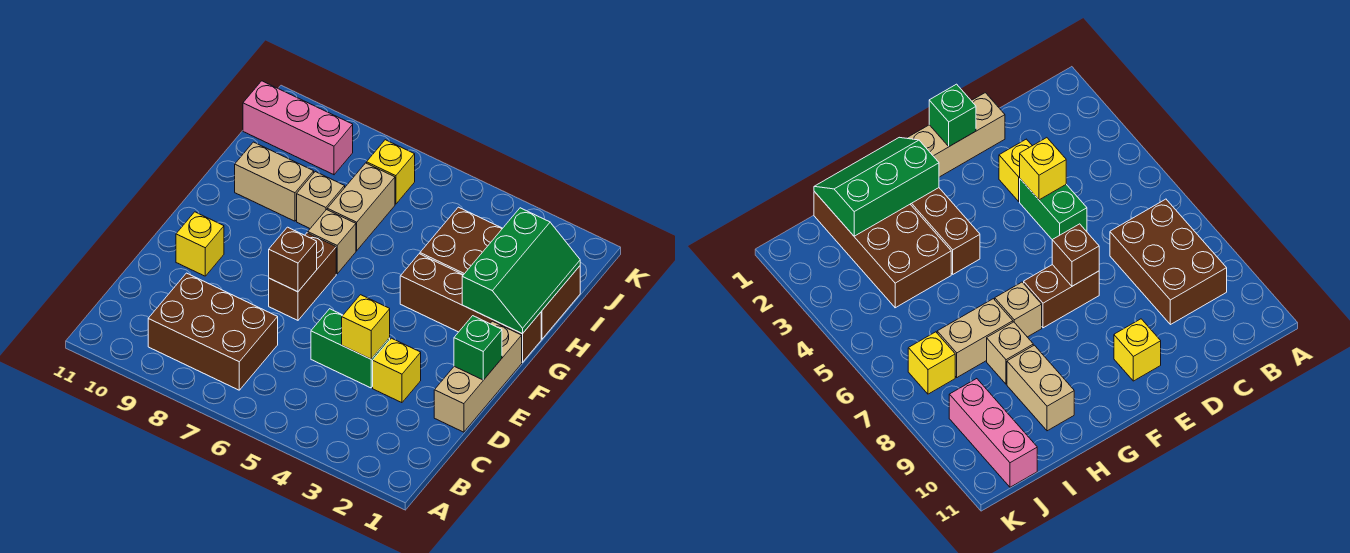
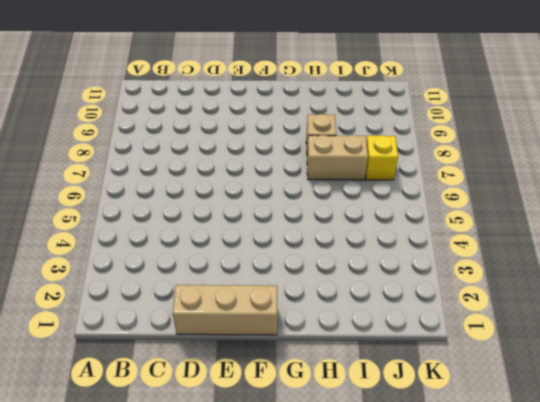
none -> brown brick B7:C9 level 1
none -> yellow brick D3 level 1
none -> green brick D4:D5 level 1

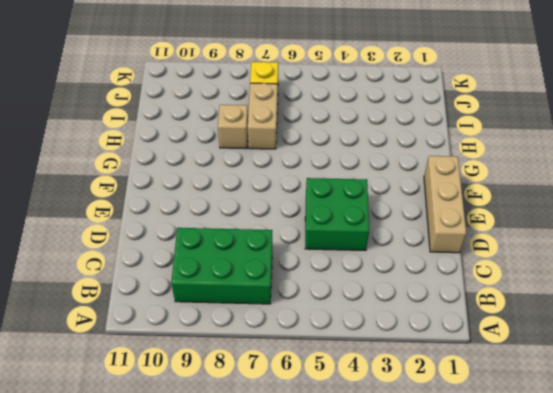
green brick B7:C9 level 1 -> brown brick B7:C9 level 1
green brick D4:E5 level 1 -> green brick D4:D5 level 1
none -> yellow brick D3 level 1
none -> brown brick E7:F7 level 1
none -> yellow brick E10 level 1

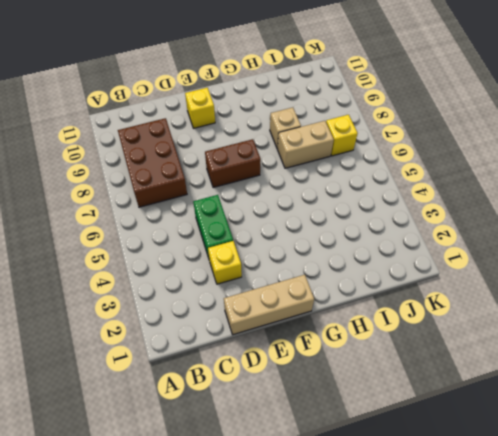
none -> brown brick G1:G4 level 1
none -> tan brick G7 level 1
none -> brown brick H1:I4 level 1

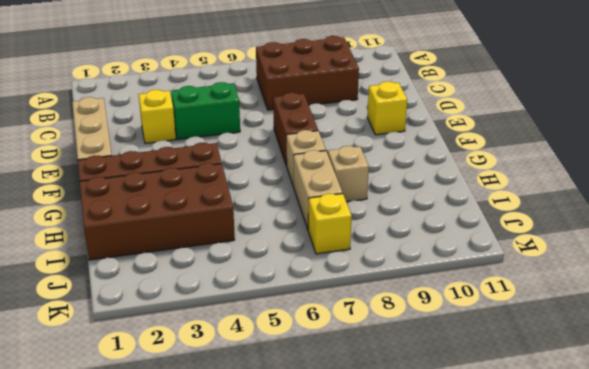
none -> tan brick H9:H10 level 1
none -> pink brick J9:J11 level 1
none -> yellow brick D4 level 2

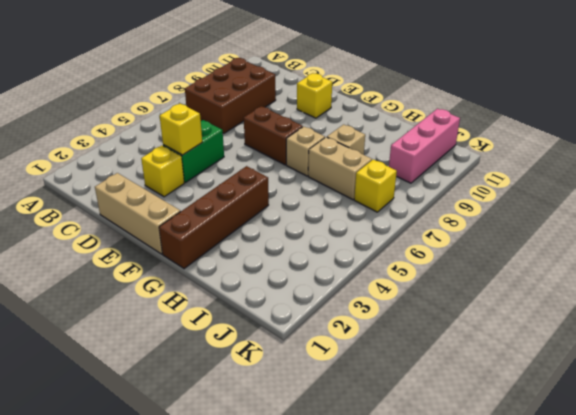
none -> brown brick H1:I4 level 1
none -> tan brick H9:H10 level 1
none -> green brick E1 level 2

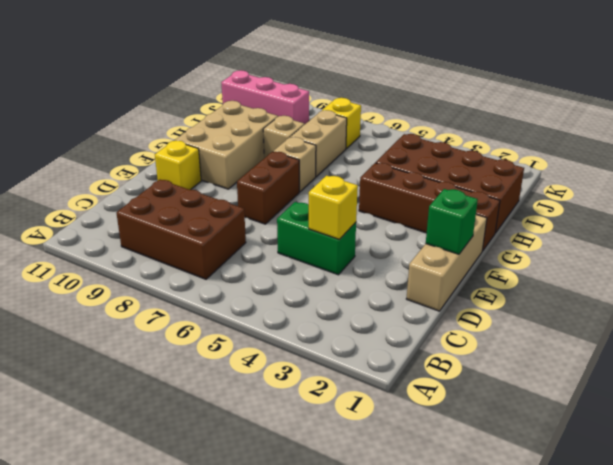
tan brick F9:H10 level 1 -> tan brick H9:H10 level 1
none -> yellow brick D3 level 1
none -> brown brick E7 level 2
none -> green slope G1:I2 level 2 top 2

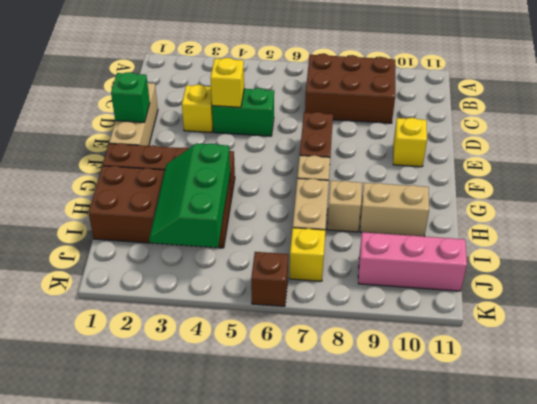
green slope H3:J4 level 2 top 4 -> green slope G1:I2 level 2 top 2
brown brick K6 level 1 -> brown brick E7 level 2

